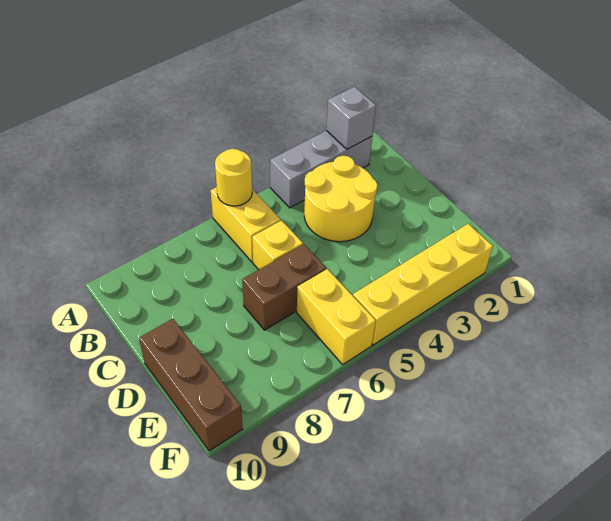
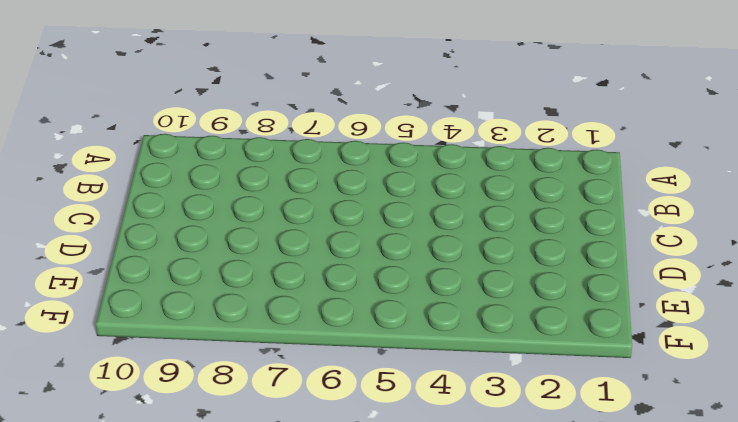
none -> grey brick A2:A4 level 1
none -> yellow brick A6:B6 level 1

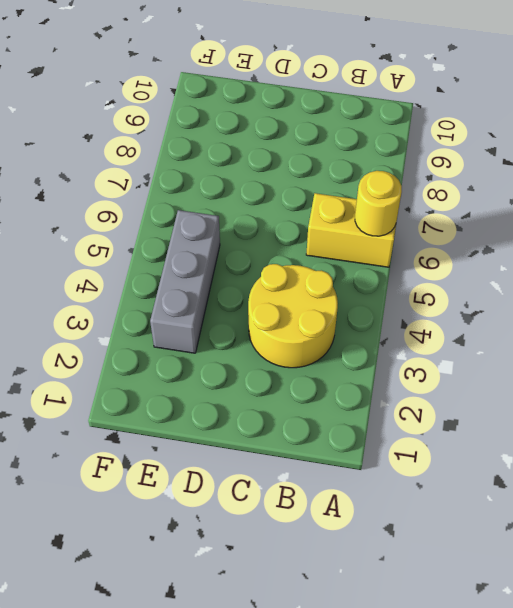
grey brick E3:E5 level 1 -> grey brick A2:A4 level 1
none -> yellow brick C6 level 1
none -> brown brick D6:D7 level 1

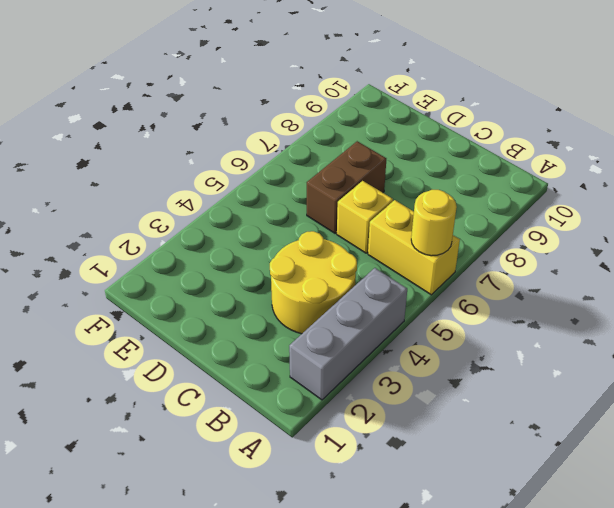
none -> brown brick D10:F10 level 1
none -> yellow brick E6:F6 level 1

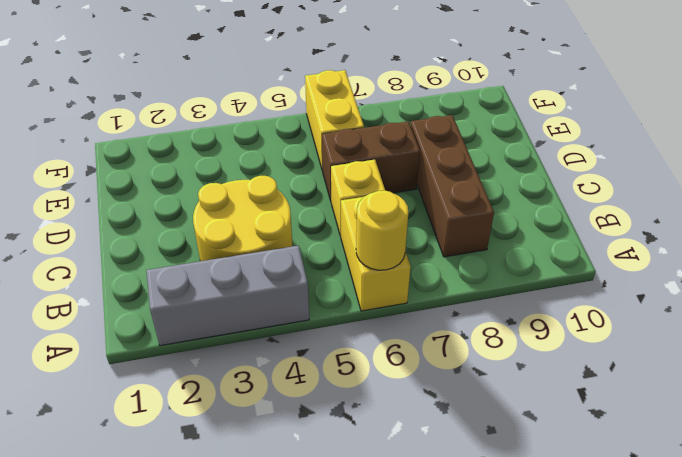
brown brick B8:D8 level 1 -> brown brick D10:F10 level 1
none -> yellow brick F2:F5 level 1
none -> grey brick A2 level 2

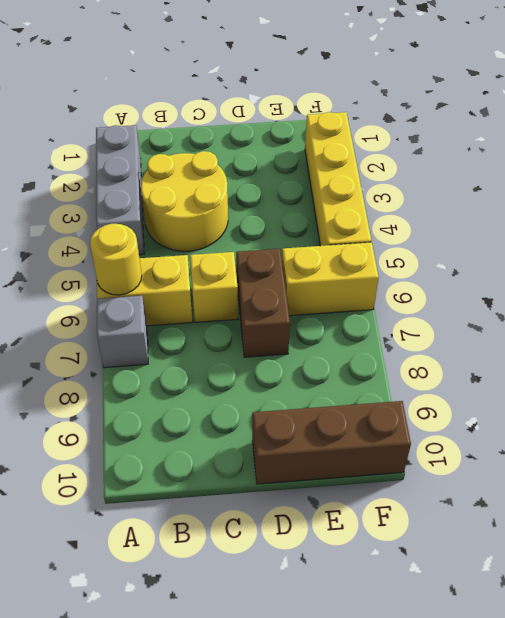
grey brick A7 level 1 -> grey brick A2 level 2

